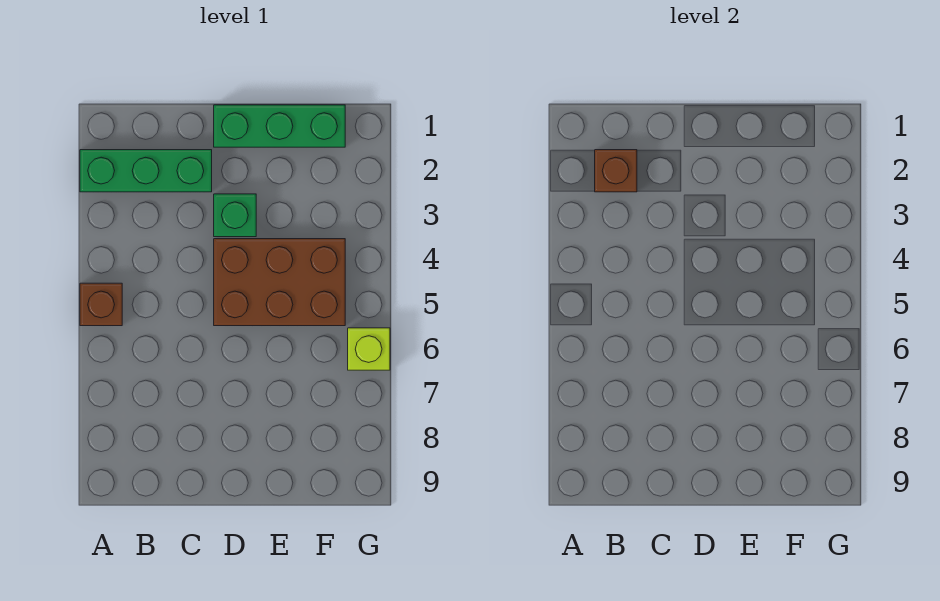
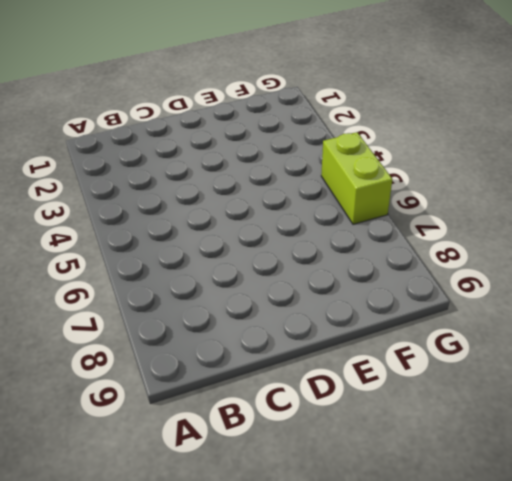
lime brick G5:G6 level 1 -> lime brick G6 level 1
none -> green brick A2:C2 level 1
none -> brown brick A5 level 1

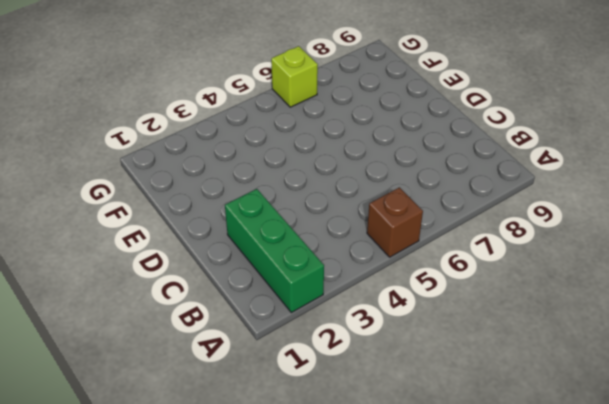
none -> green brick D1:F1 level 1
none -> green brick D3 level 1

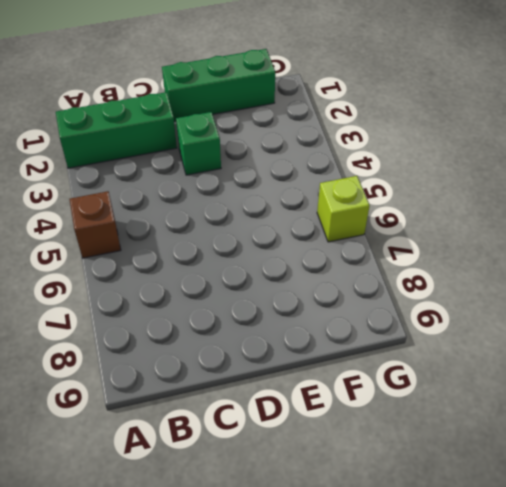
none -> brown brick D4:F5 level 1
none -> brown brick B2 level 2

